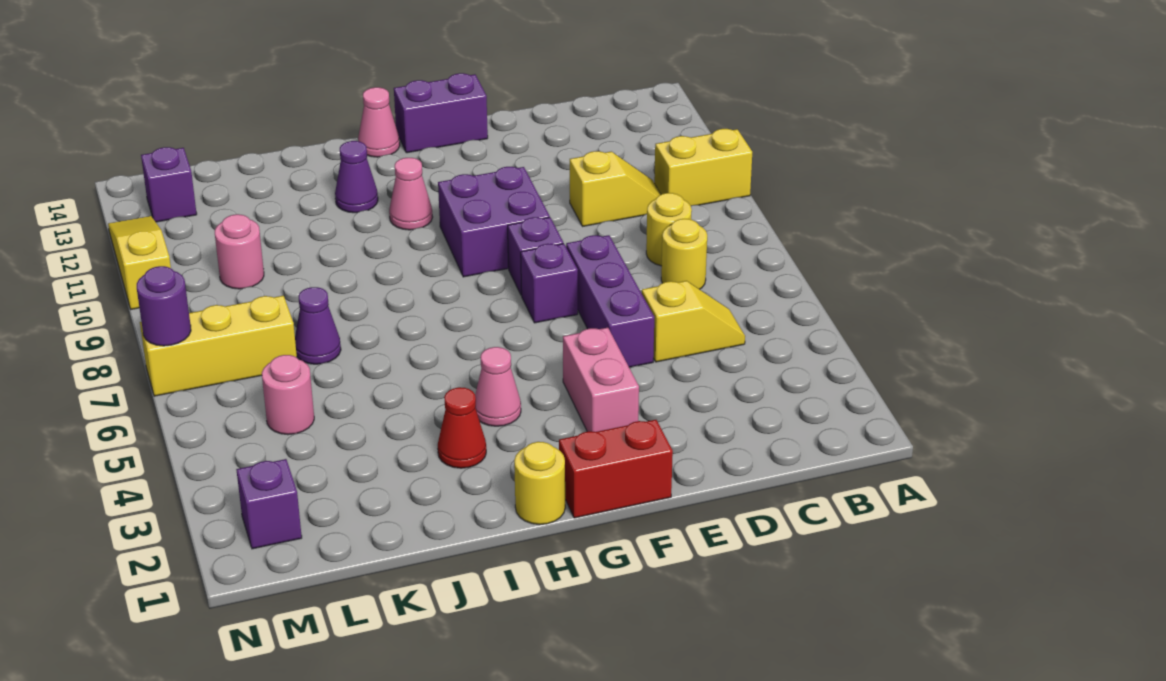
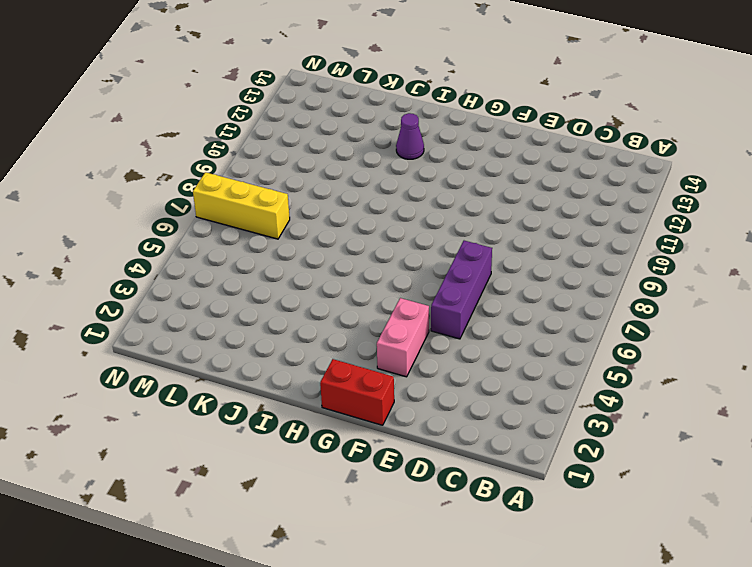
none -> yellow brick A10:B10 level 1
none -> yellow slope C5:D5 level 1 top D
none -> yellow round brick C7 level 1

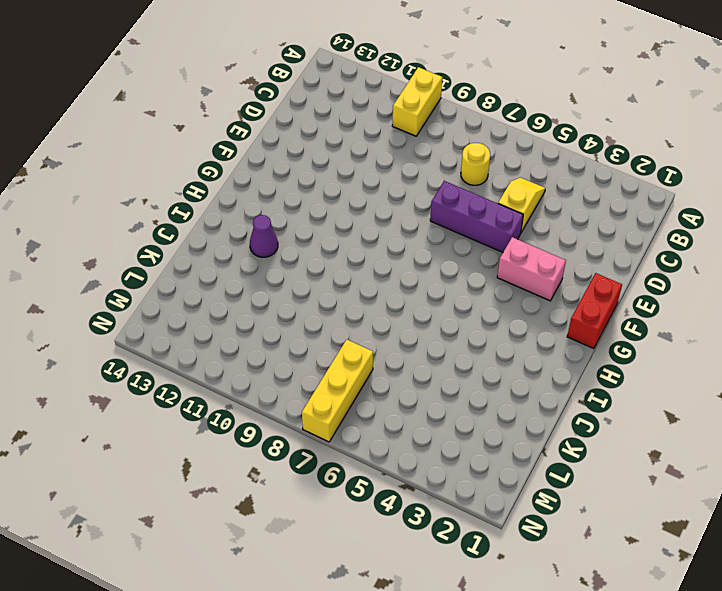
none -> yellow round brick C8 level 1
none -> yellow slope C10:D10 level 1 top D
none -> purple brick F7 level 1

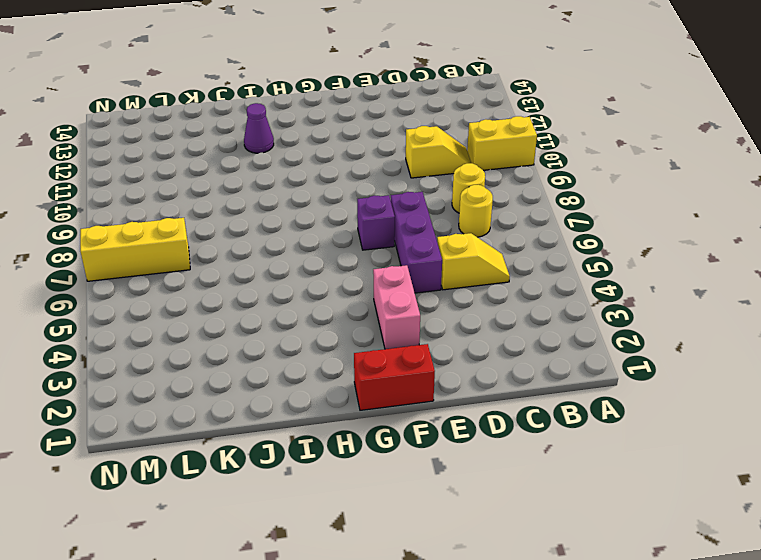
none -> purple brick F8 level 1
none -> purple brick F9:G10 level 1
none -> purple brick F14:G14 level 1

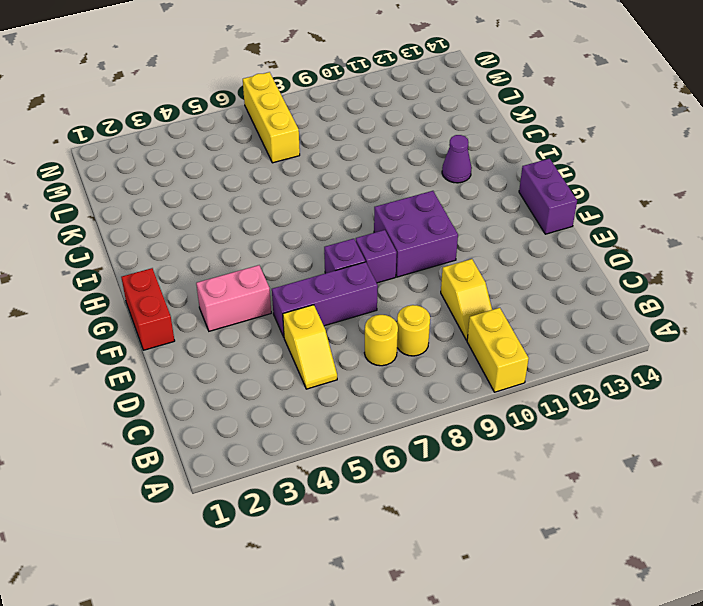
none -> yellow round brick H1 level 1
none -> pink cone H4 level 1
none -> pink cone H11 level 1

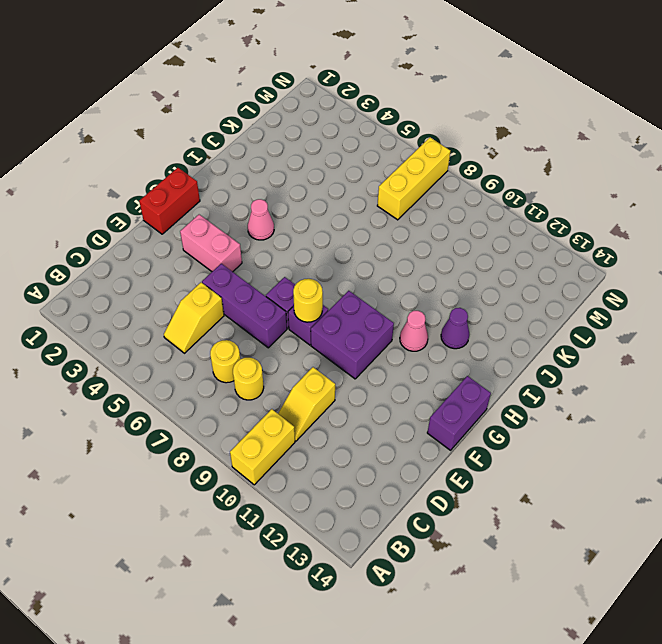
yellow round brick F8 level 2 -> yellow round brick H1 level 1
none -> pink cone H14 level 1
none -> red cone I3 level 1
none -> purple cone K7 level 1

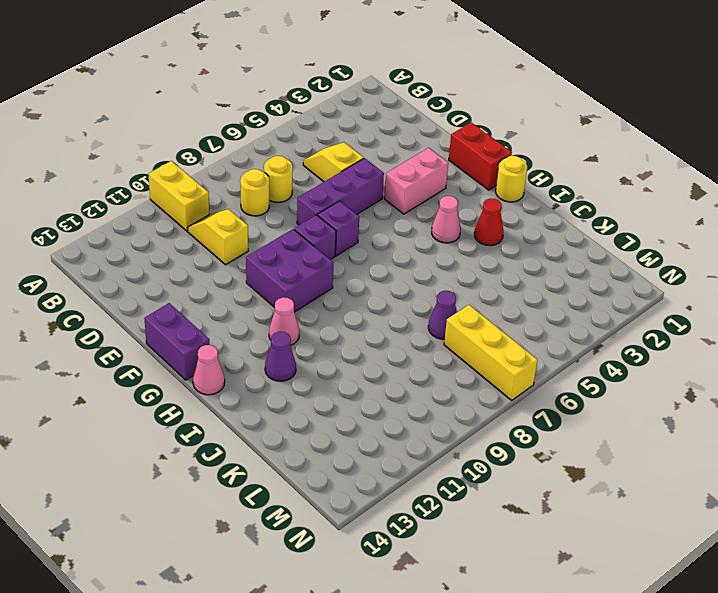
none -> pink round brick L5 level 1
none -> pink round brick L10 level 1
none -> purple brick M2 level 1

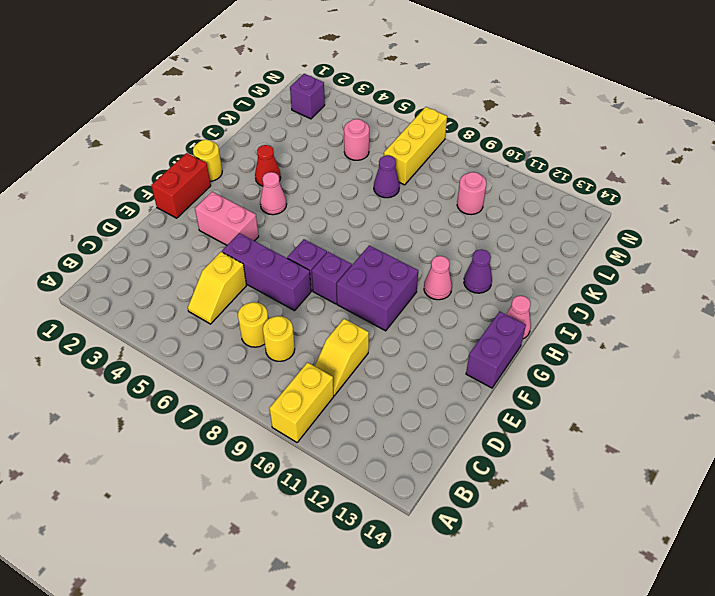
none -> purple brick M13 level 1
none -> yellow slope N10:N12 level 1 top 10
none -> purple round brick N7 level 2

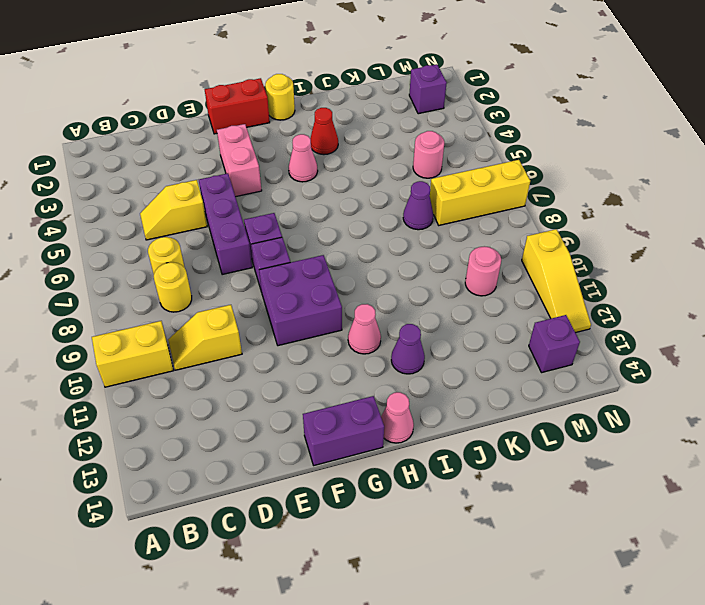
none -> purple round brick N7 level 2

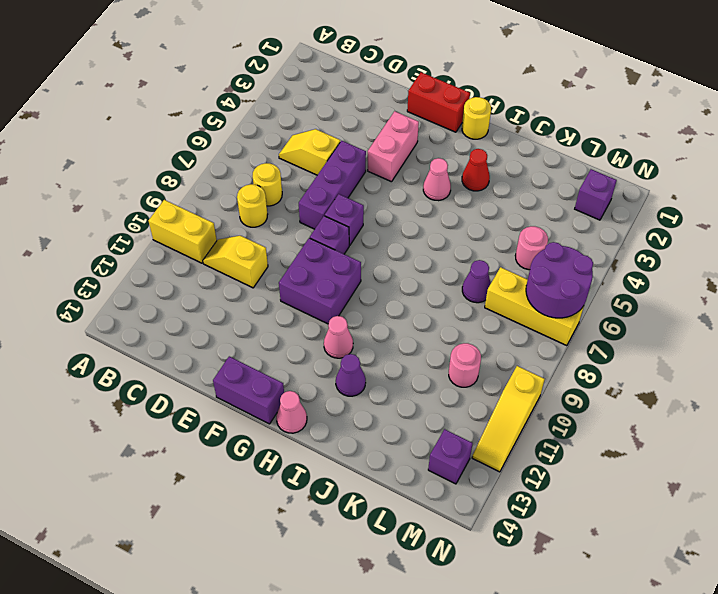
purple round brick M6:N7 level 2 -> purple round brick N7 level 2

